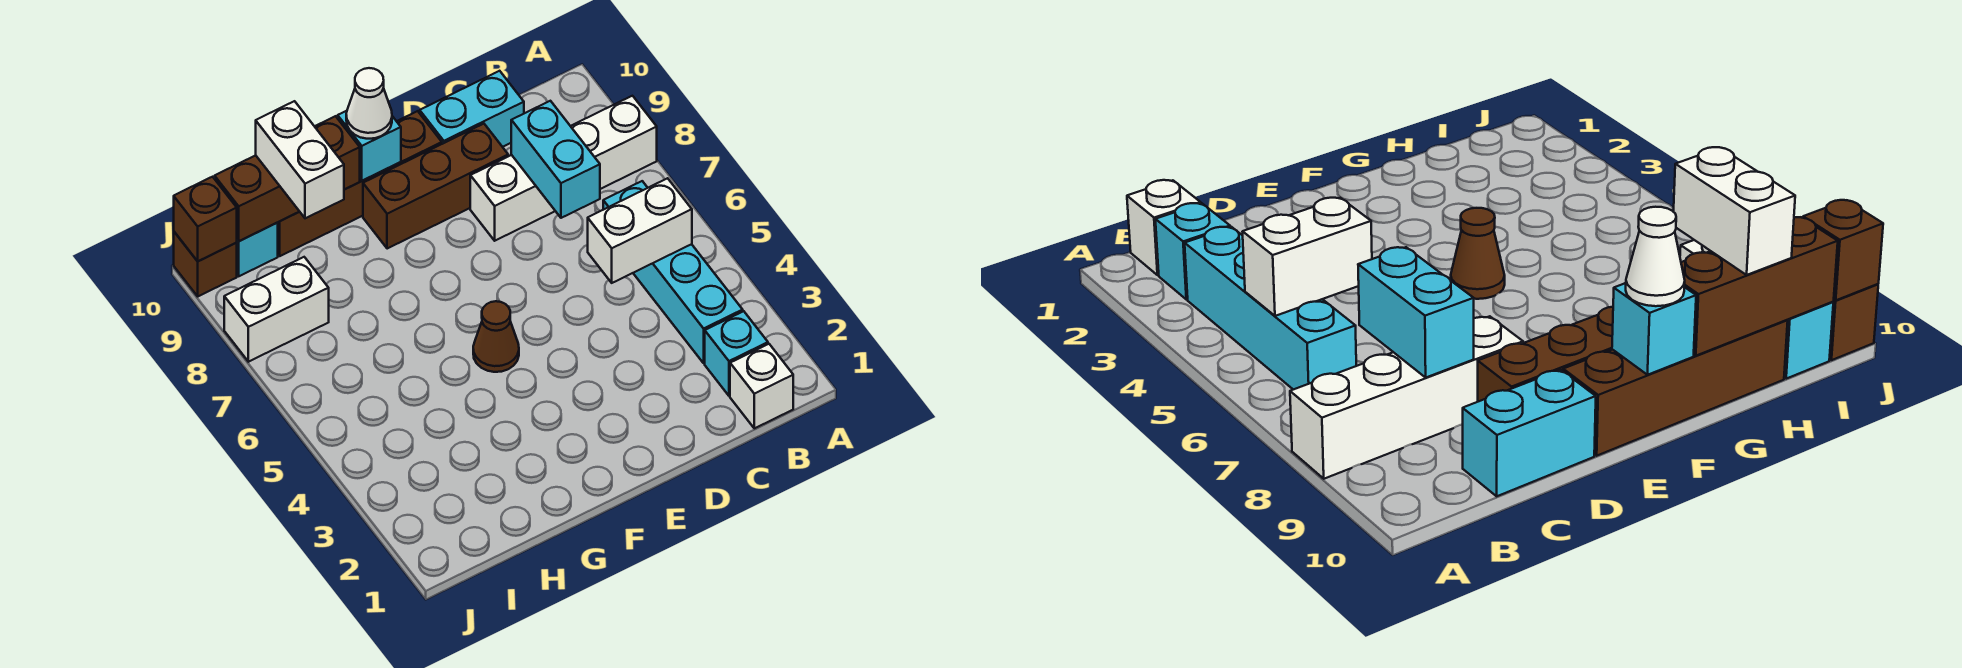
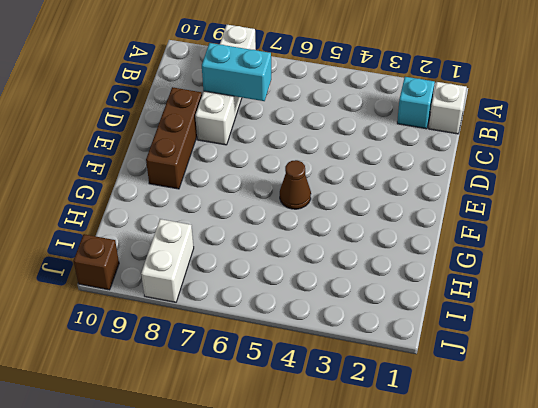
none -> cyan brick B3:B6 level 1
none -> cyan brick C10:D10 level 1
none -> brown brick E10:H10 level 1

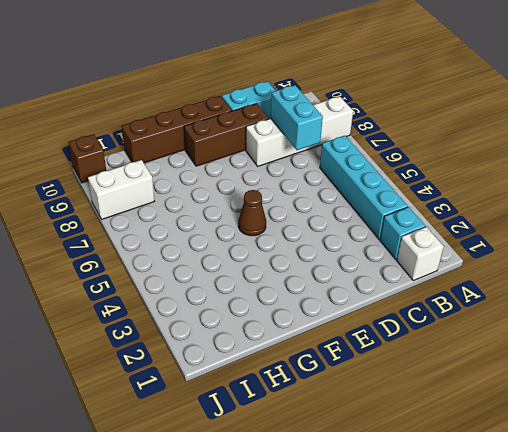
none -> cyan brick I10 level 1
none -> white brick B5:C5 level 2
none -> cyan brick F10 level 2

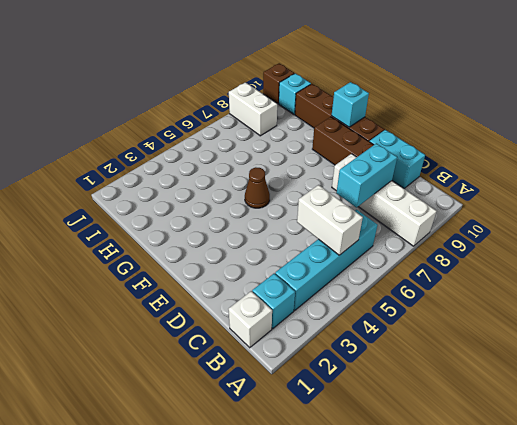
none -> brown brick G10:I10 level 2
none -> brown brick J10 level 2
none -> white cone F10 level 3

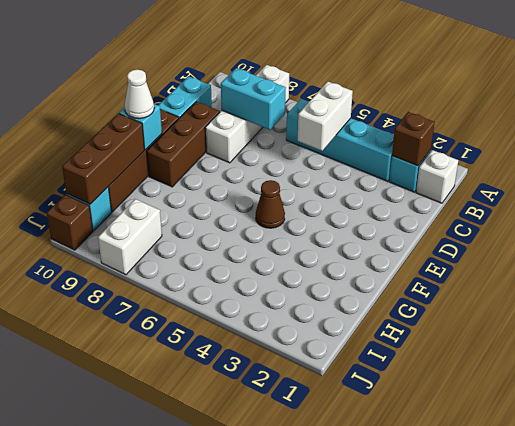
brown brick B2 level 2 -> brown brick J10 level 2
none -> white brick H9:H10 level 3

